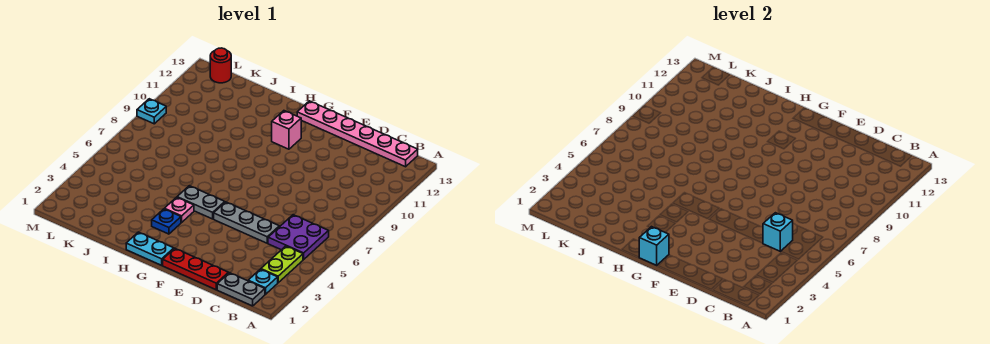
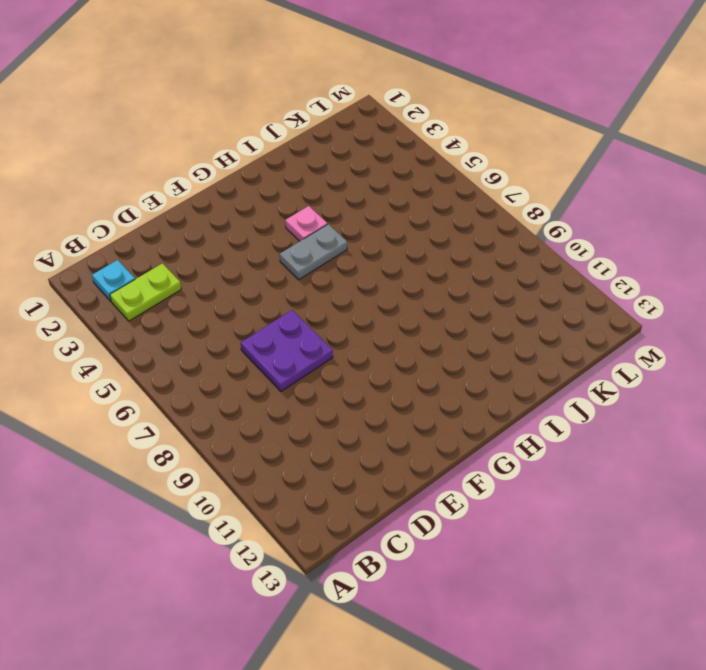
lime plate B3:C3 level 1 -> lime plate B3:B4 level 1
purple plate D7:E8 level 1 -> purple plate B5:C6 level 1
none -> grey plate B1:C1 level 1
none -> pink plate B13:G13 level 1
none -> red plate D1:F1 level 1

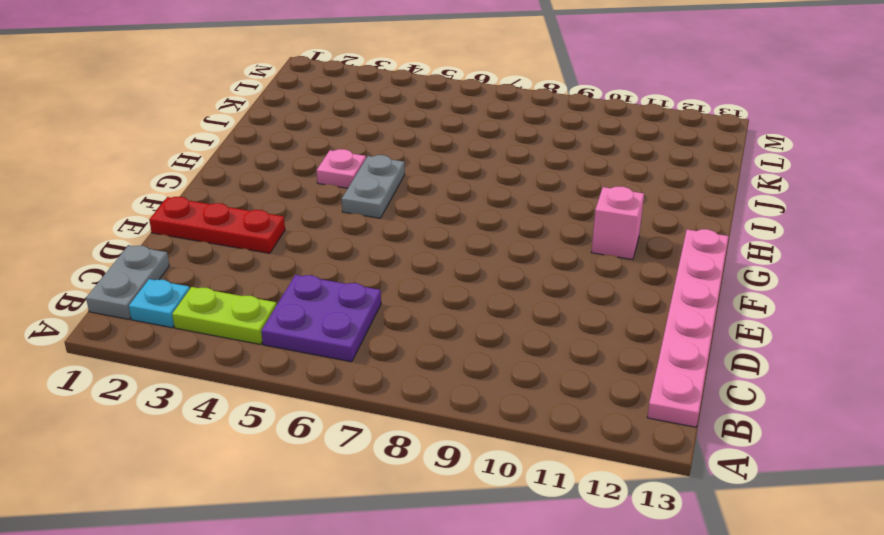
red plate E1:E3 level 1 -> red plate D1:F1 level 1
none -> grey plate D5:F5 level 1
none -> cyan plate G1:H1 level 1
none -> blue plate H3 level 1

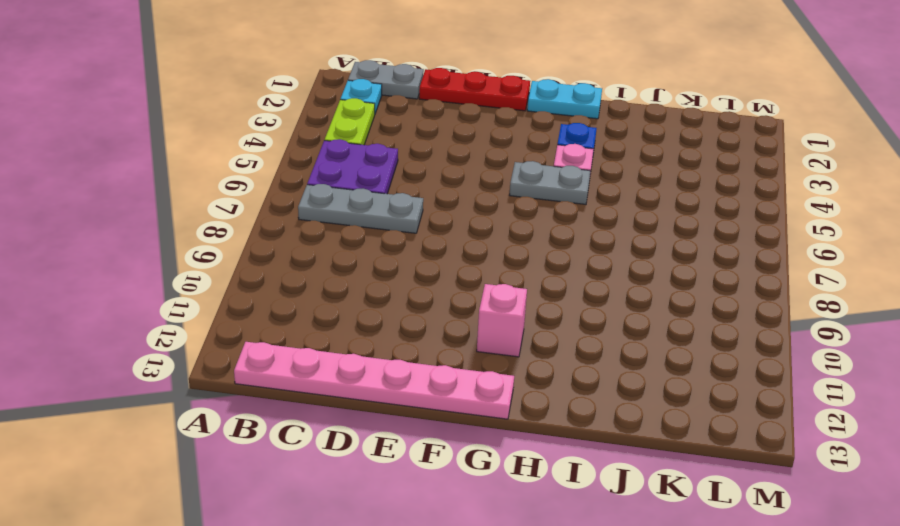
grey plate B7:D7 level 1 -> grey plate D5:F5 level 1
none -> red round brick L13 level 1
none -> cyan plate M9 level 1
none -> cyan brick C5 level 2

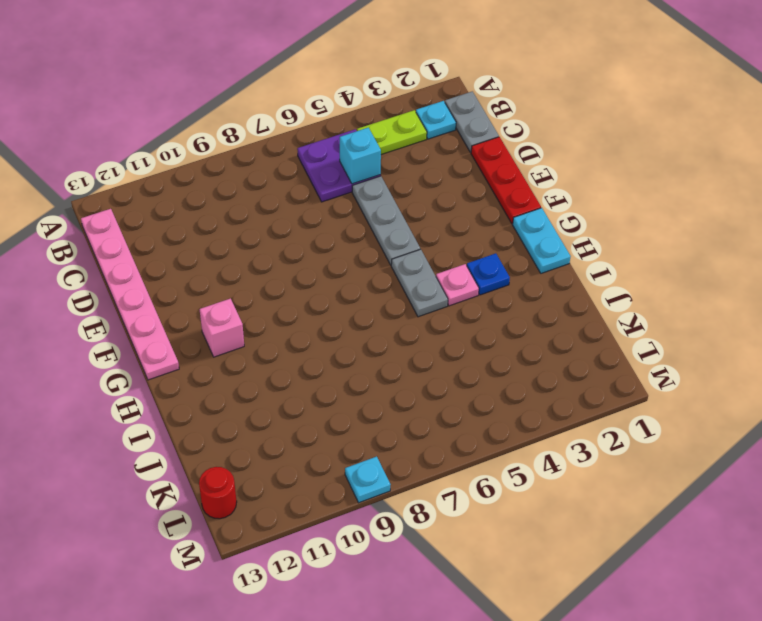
none -> cyan brick G1 level 2

